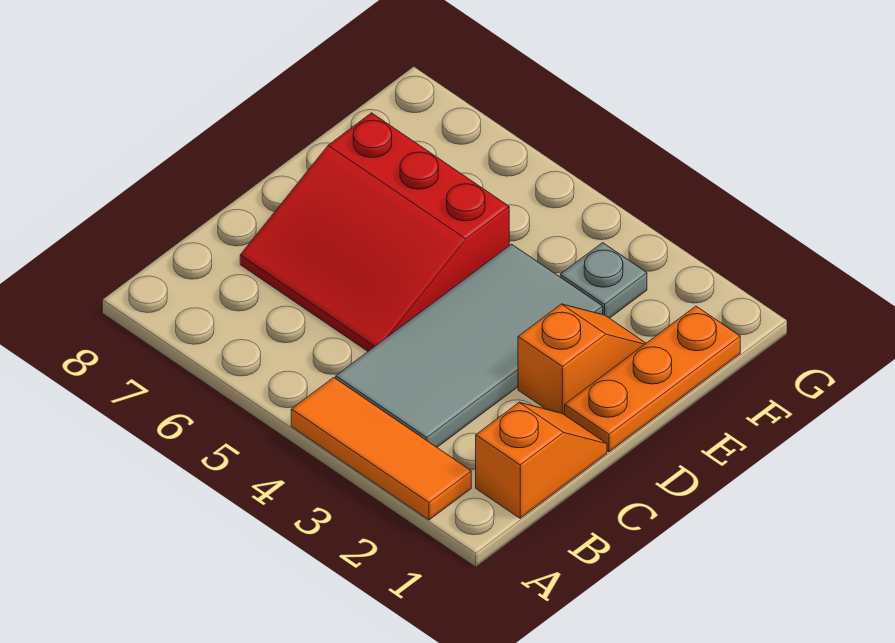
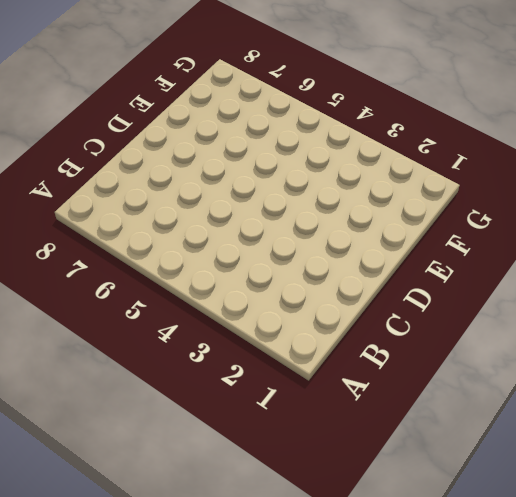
none -> orange tile A2:A4 level 1
none -> orange slope B1:C1 level 1 top B

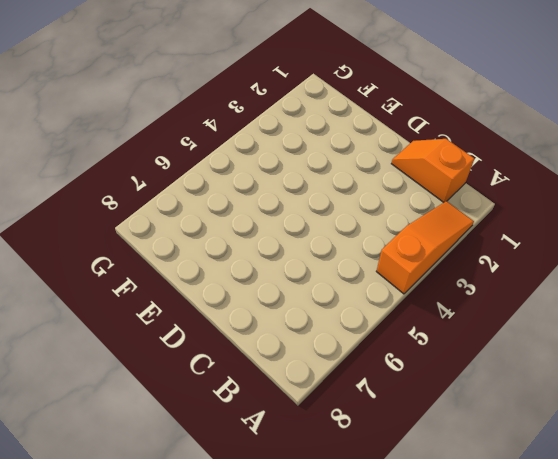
orange slope A2:A4 level 1 top 4 -> orange tile A2:A4 level 1
none -> grey tile B3:E4 level 1
none -> red slope C5:E7 level 1 top E

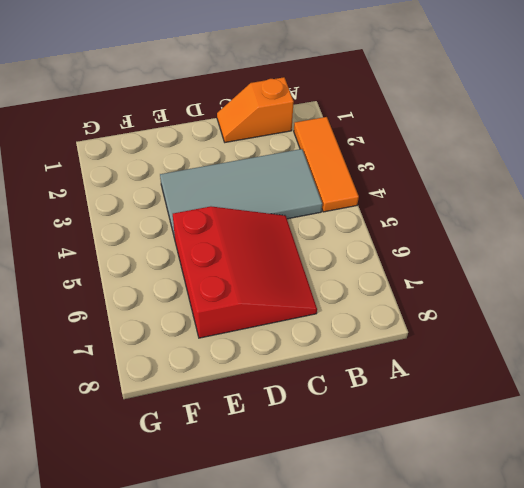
none -> orange plate D1:F1 level 1
none -> orange slope D2:E2 level 1 top D

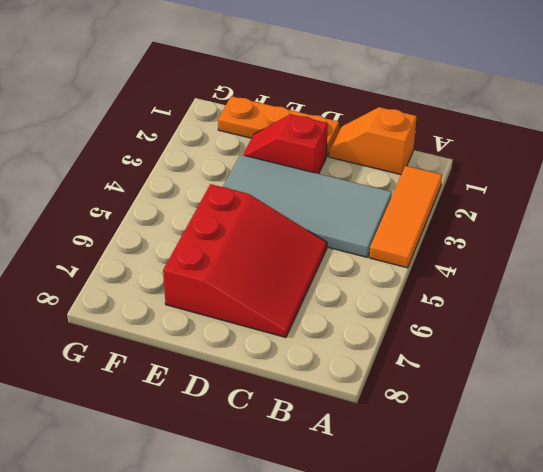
red slope D2:E2 level 1 top D -> orange slope D2:E2 level 1 top D
none -> grey plate F3 level 1

